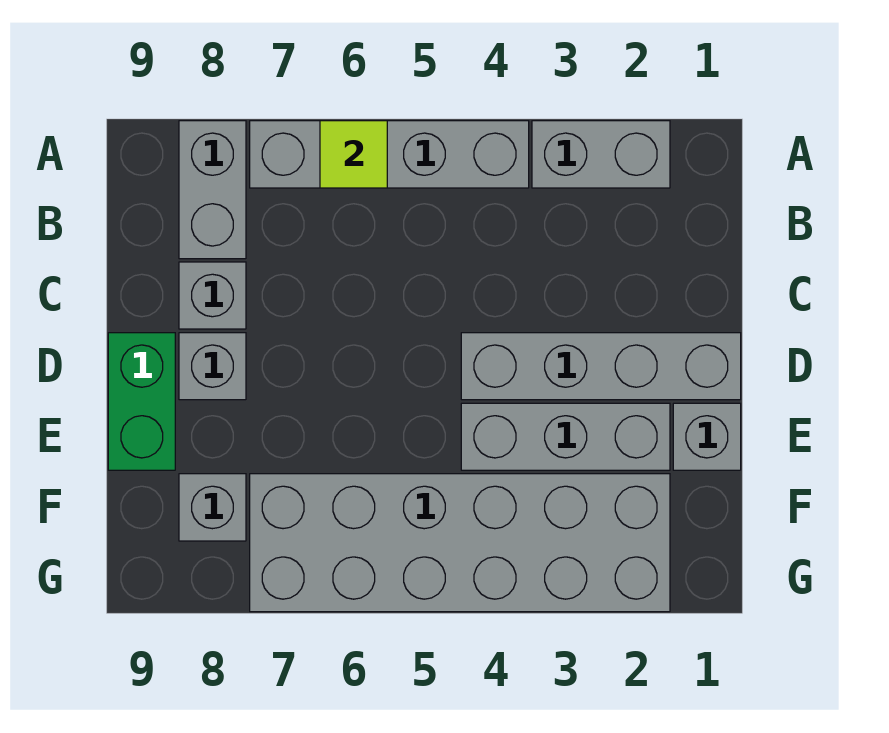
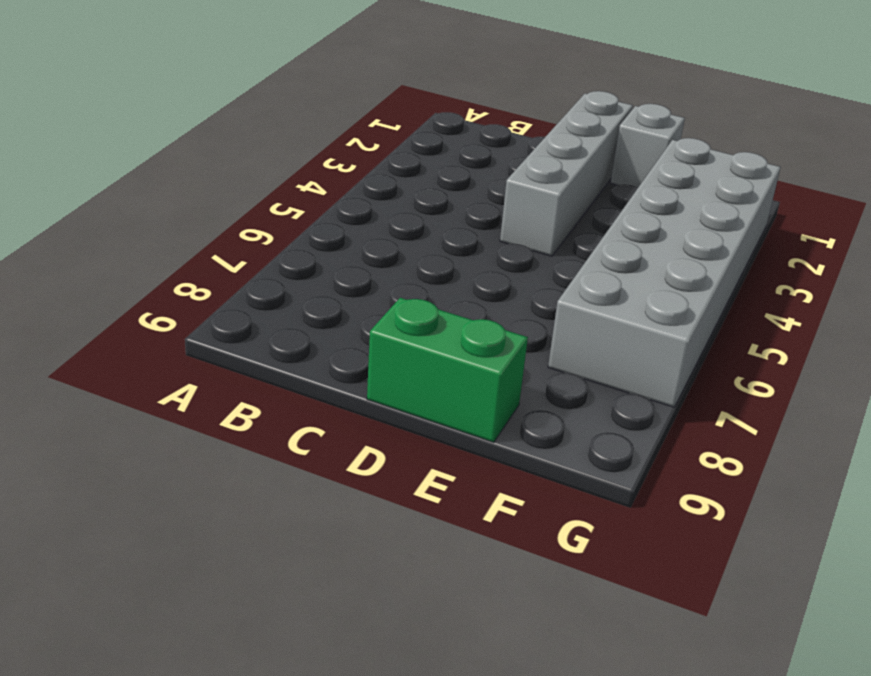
none -> grey brick A2:A3 level 1
none -> grey brick A4:A7 level 1
none -> grey brick A8:B8 level 1

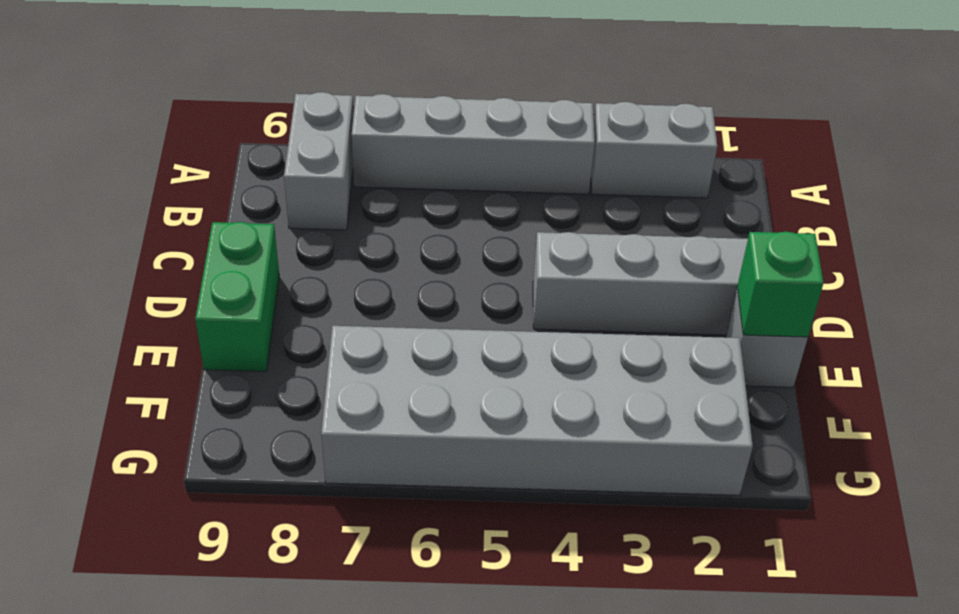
green brick E1 level 2 -> none
none -> grey brick C8 level 1
none -> grey brick D8 level 1
none -> grey brick E2:E4 level 1

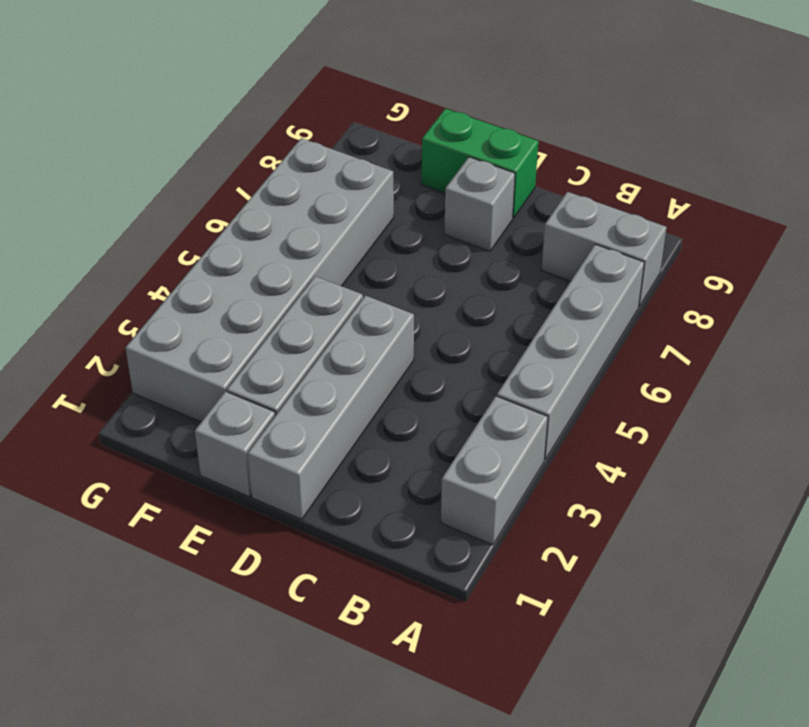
none -> grey brick C8 level 1
none -> grey brick F8 level 1
none -> lime tile A6 level 2

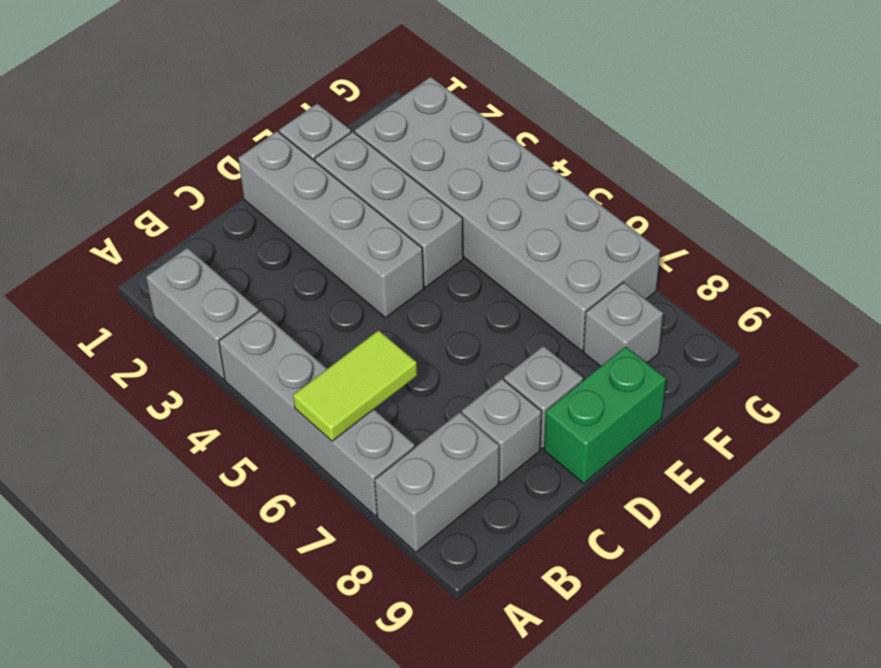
lime tile A6:B6 level 2 -> lime tile A6 level 2

